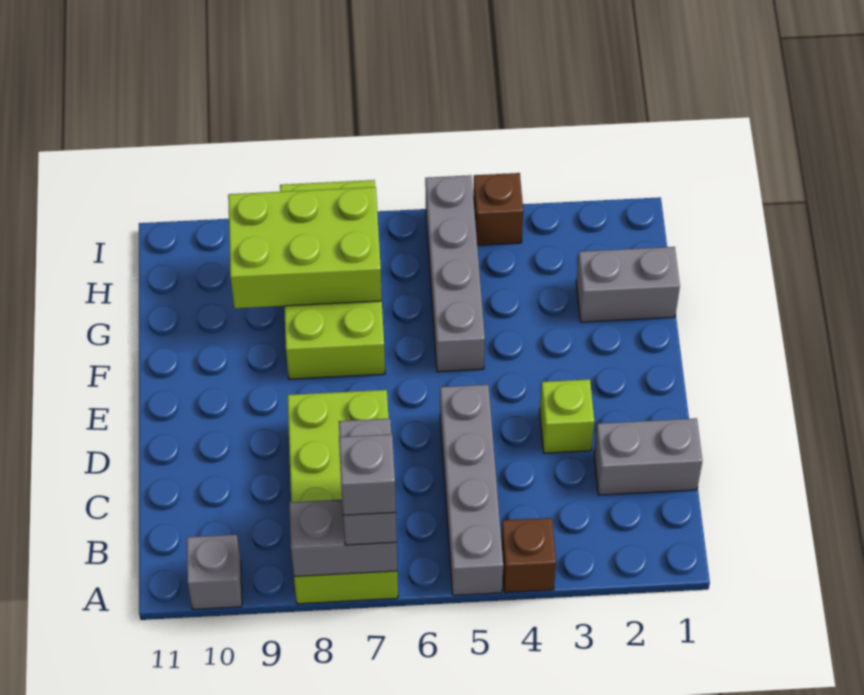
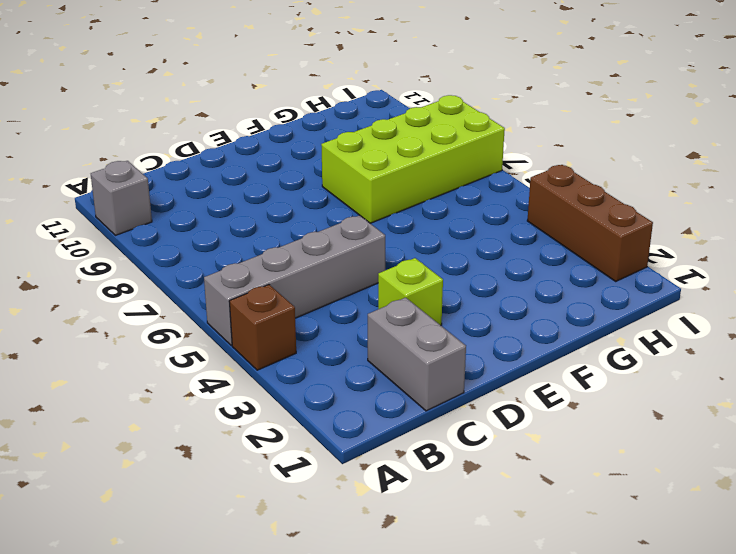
brown brick I2:I4 level 1 -> brown brick I4 level 1
none -> lime brick A7:D8 level 1
none -> grey brick F5:I5 level 1
none -> grey brick G1:G2 level 1

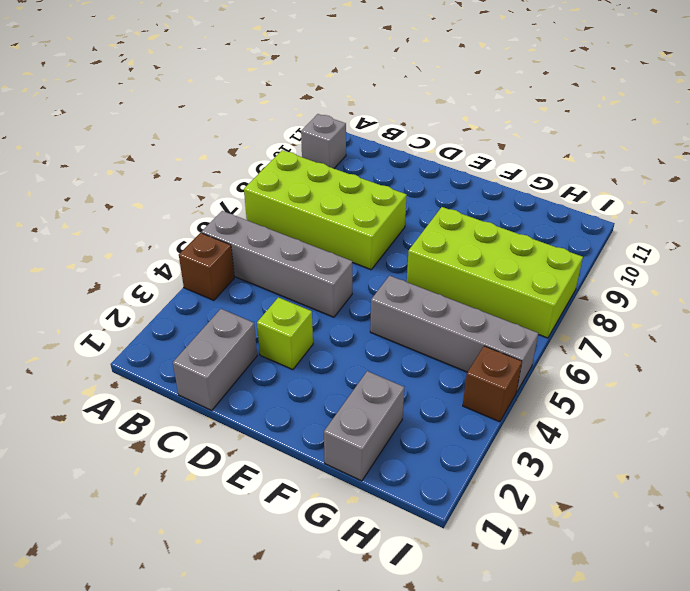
none -> grey brick A7:A8 level 2
none -> lime brick G7:H9 level 2
none -> grey brick A7:B7 level 3

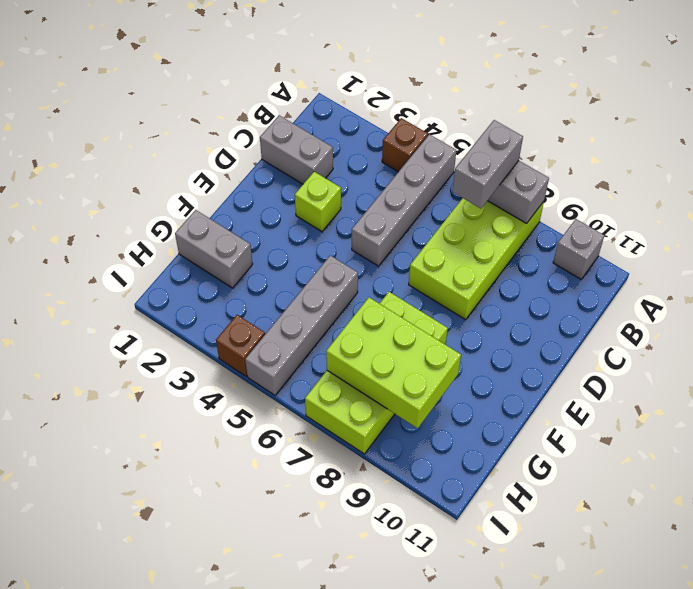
none -> grey brick A7 level 4

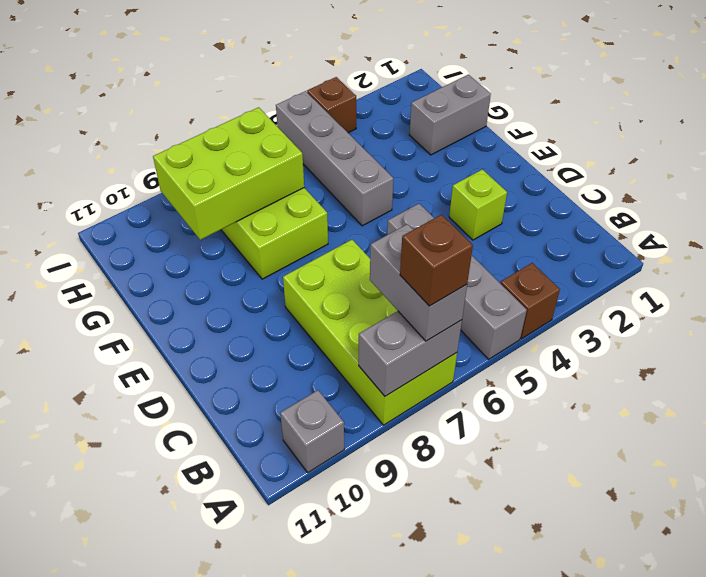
brown brick A7 level 4 -> grey brick A7 level 4
none -> grey brick C1:C2 level 1

